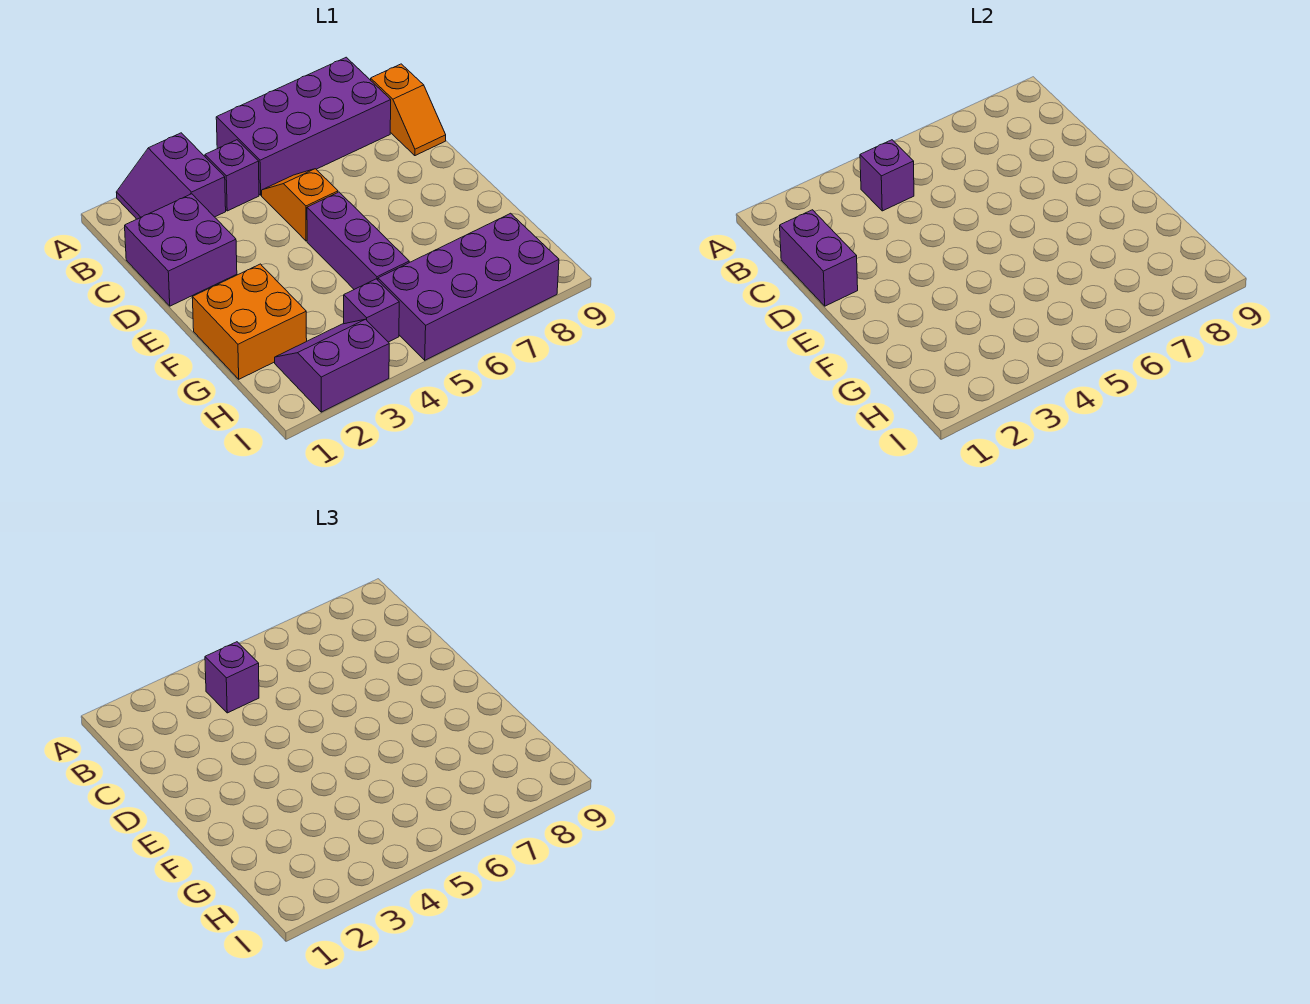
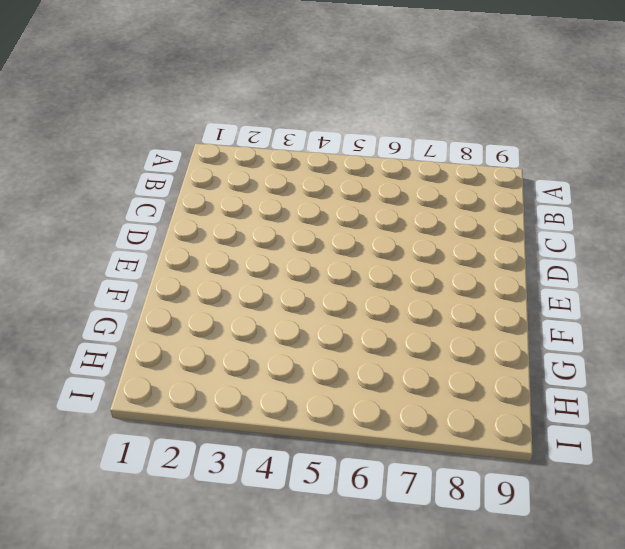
none -> purple slope A2:B3 level 1 top 3
none -> purple brick A5:B8 level 1
none -> purple brick B4 level 1

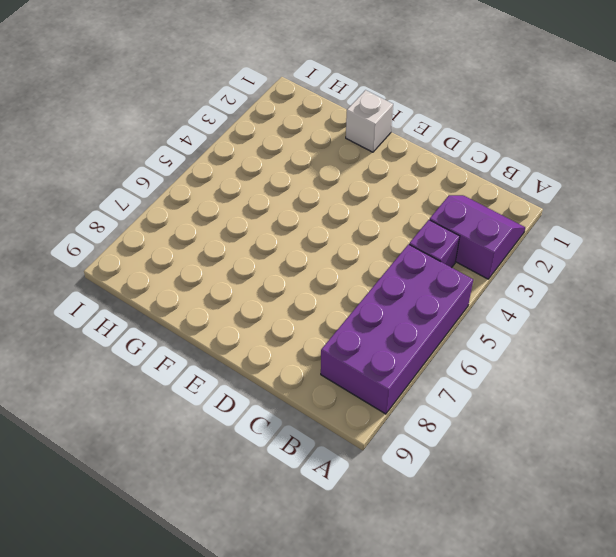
white brick F1 level 1 -> orange brick F1:G2 level 1
none -> orange slope B9:C9 level 1 top B
none -> purple brick C1:D2 level 1
none -> orange slope C5:D5 level 1 top D

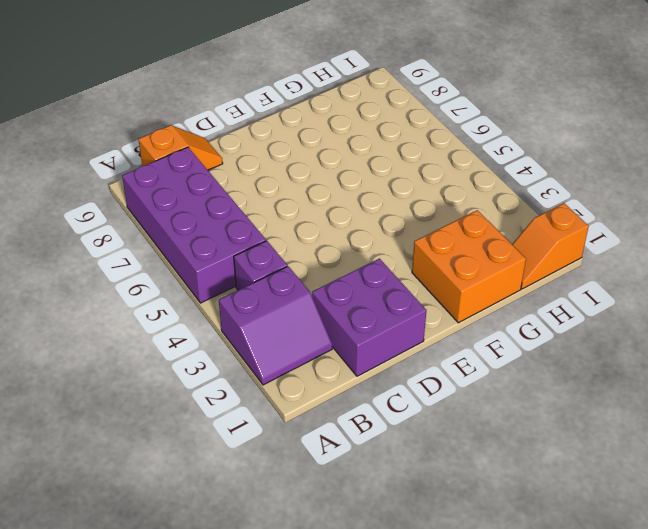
orange slope H1:I1 level 1 top I -> orange slope C5:D5 level 1 top D
none -> purple brick E5:G5 level 1
none -> purple slope H2:I3 level 1 top I
none -> purple brick H4 level 1

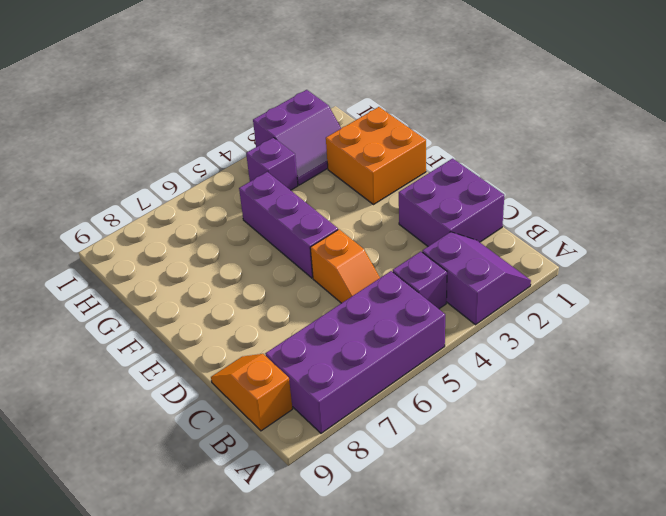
none -> purple brick H5:I8 level 1
none -> purple brick B4 level 2
none -> purple brick C1:D1 level 2

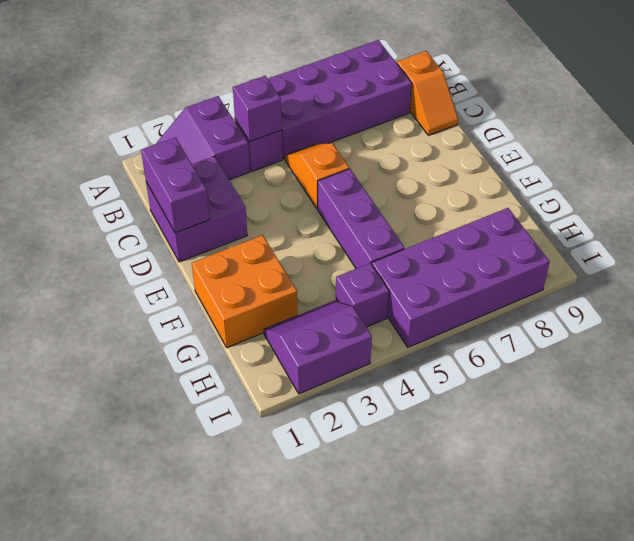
none -> purple brick B4 level 3

